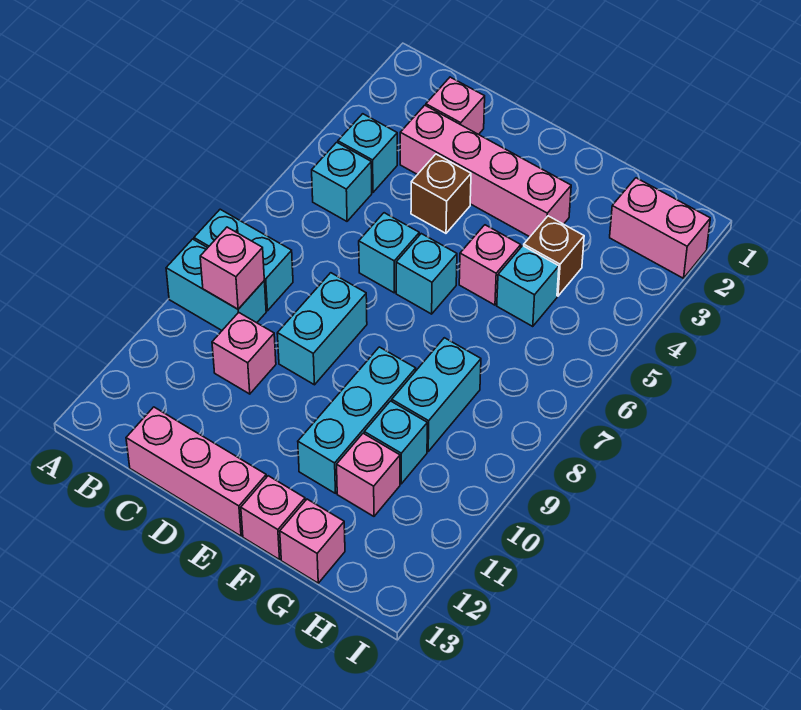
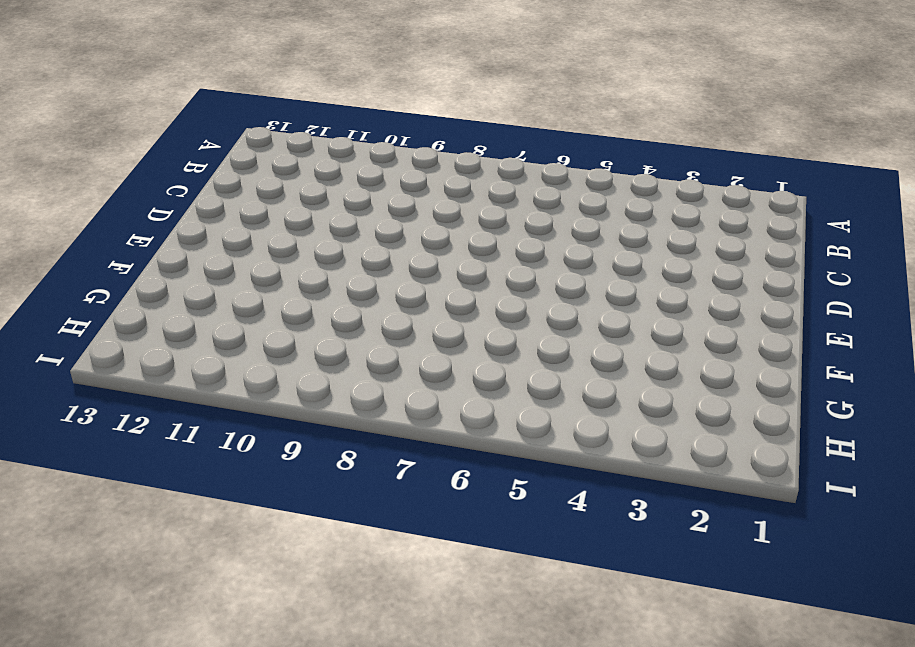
none -> cyan brick A8:B8 level 1
none -> cyan brick A9:B9 level 1
none -> cyan brick B4 level 1

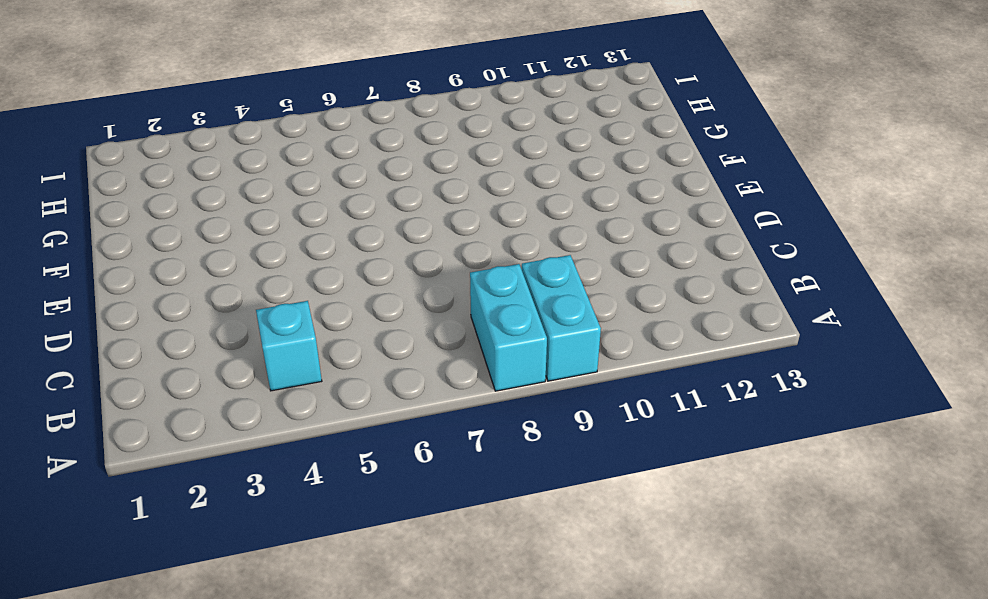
none -> cyan brick B5 level 1
none -> pink brick C2 level 1
none -> pink brick C3:F3 level 1

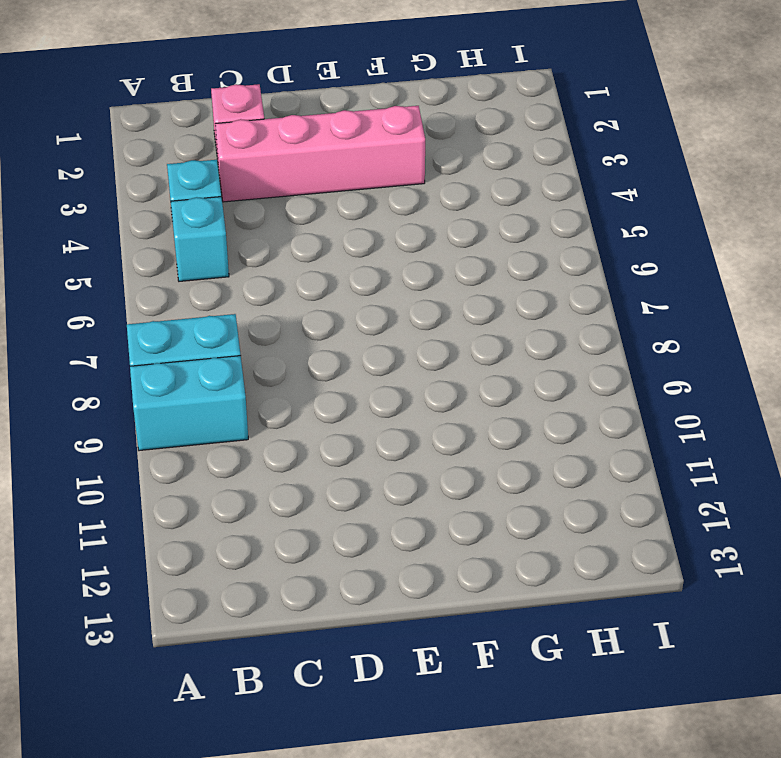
none -> pink brick C10 level 1
none -> pink brick C13:E13 level 1
none -> brown brick D4 level 1

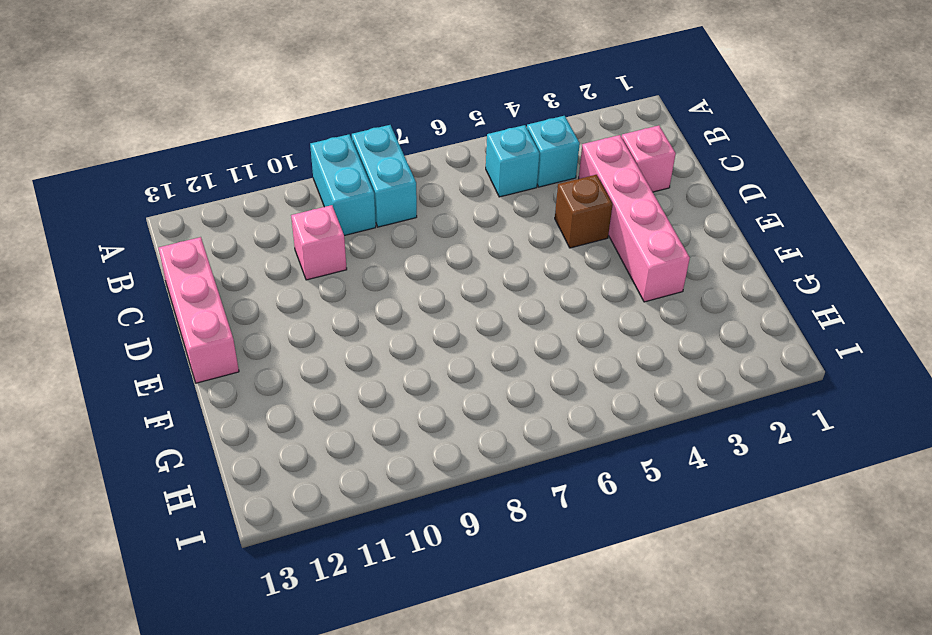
none -> cyan brick D6 level 1
none -> cyan brick D8:D9 level 1
none -> cyan brick E6 level 1

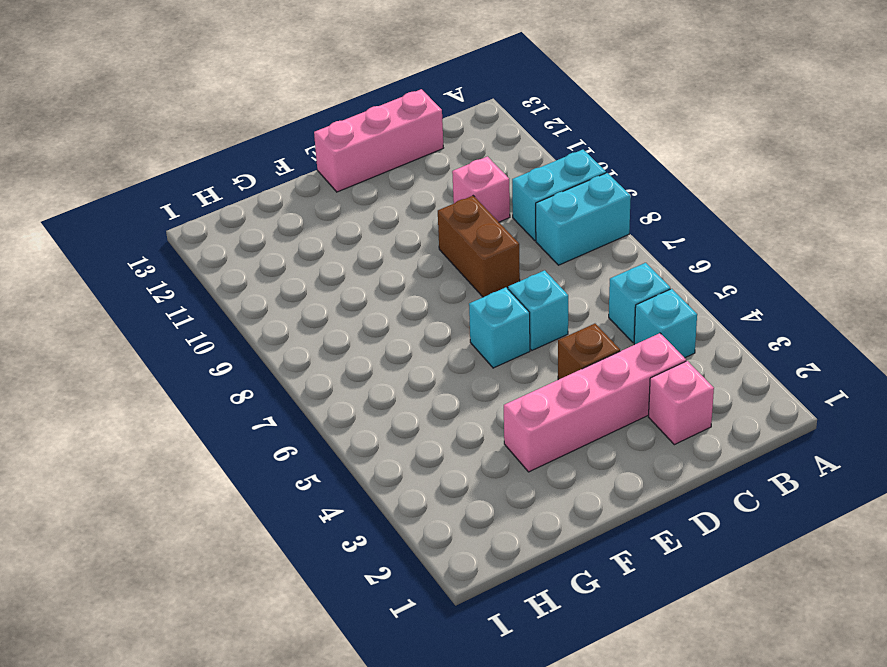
brown brick D8:D9 level 1 -> cyan brick D8:D9 level 1
none -> pink brick F5 level 1
none -> cyan brick F9:F11 level 1
none -> pink brick F13 level 1

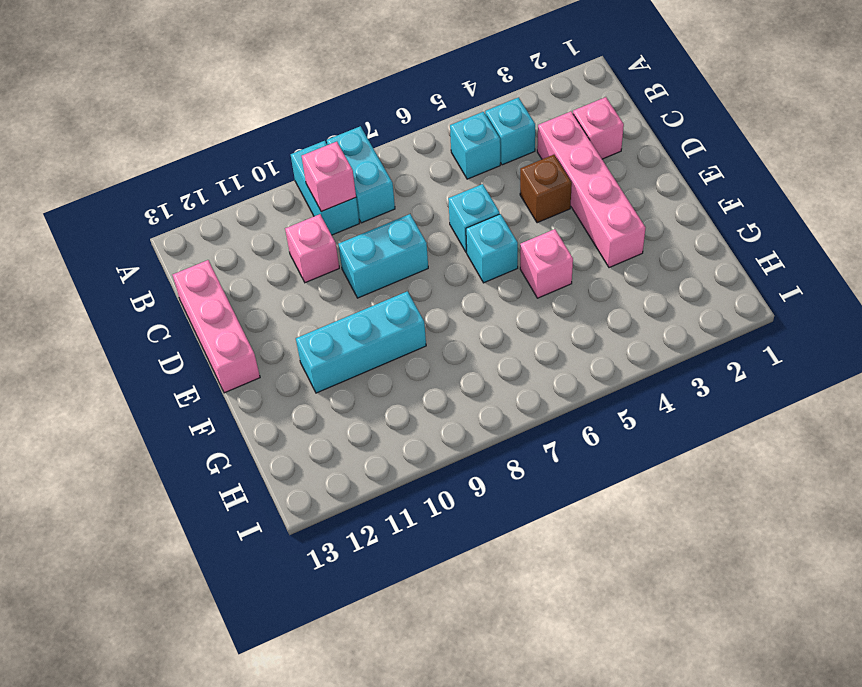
none -> pink brick F13 level 1
none -> brown brick G4 level 1
none -> cyan brick G5 level 1

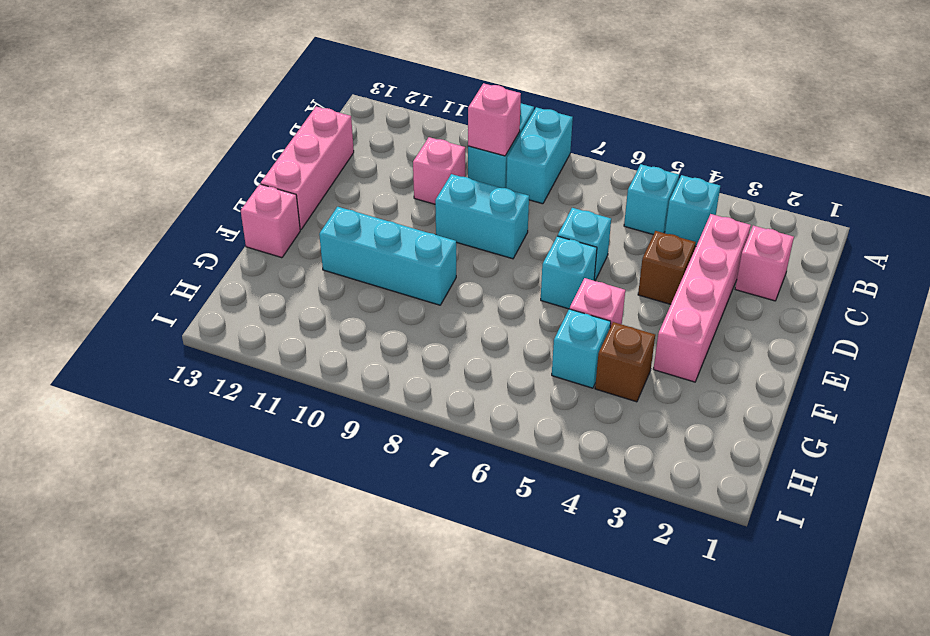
none -> cyan brick G8:G9 level 1
none -> cyan brick G10 level 1
none -> pink brick G11 level 1

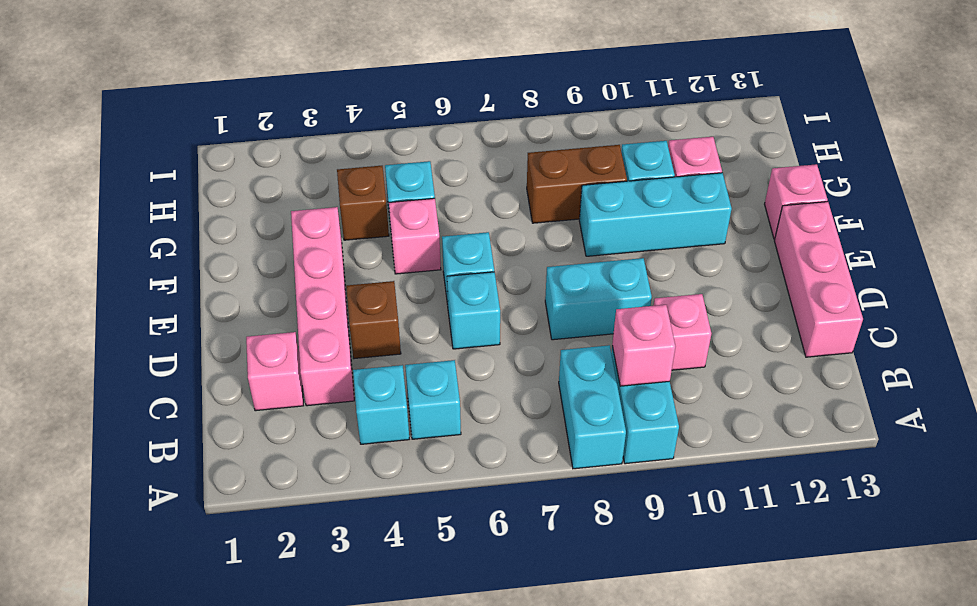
brown brick G8:G9 level 1 -> cyan brick G8:G9 level 1
none -> pink brick G13 level 1
none -> pink brick H2:I2 level 1

